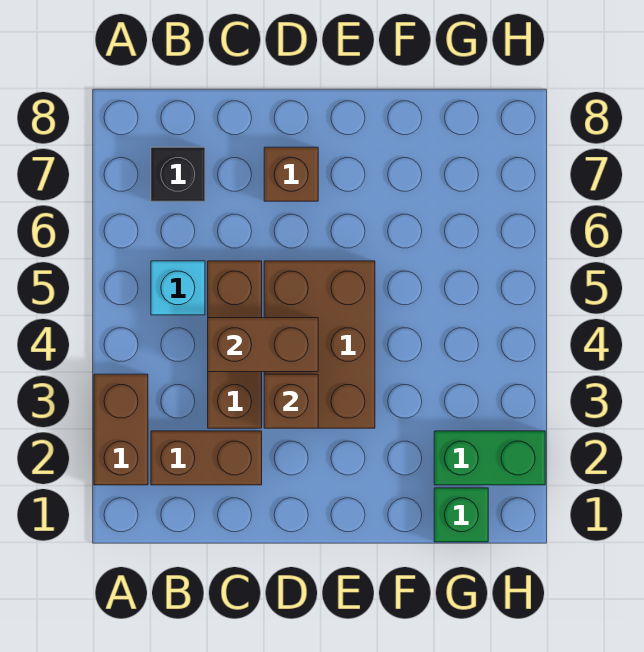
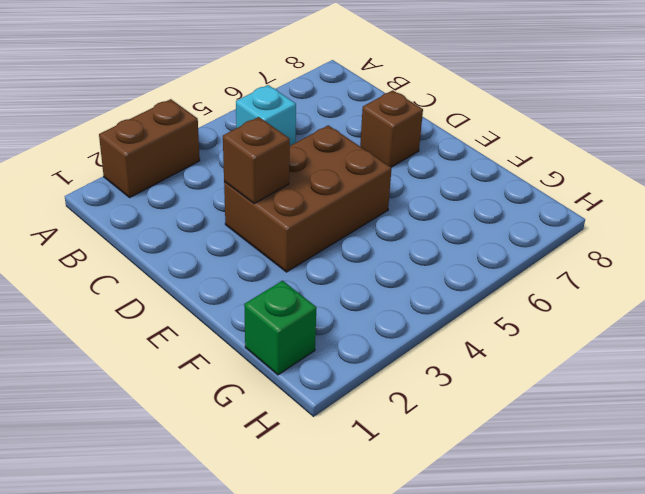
none -> brown brick B2:C2 level 1
none -> black brick B7 level 1

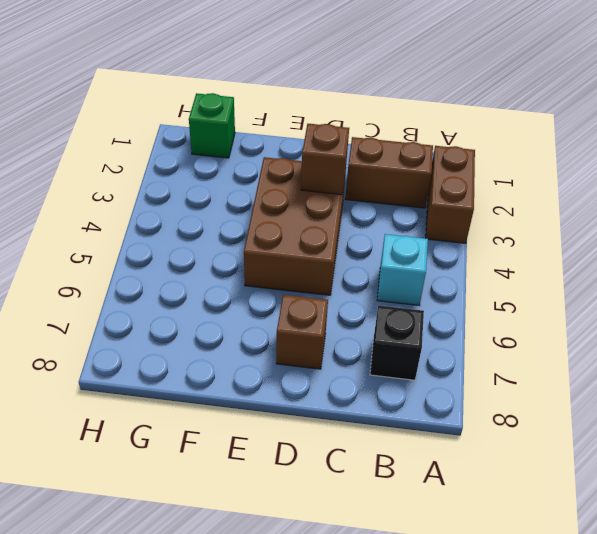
none -> brown brick C3:C5 level 1
none -> green brick G2:H2 level 1

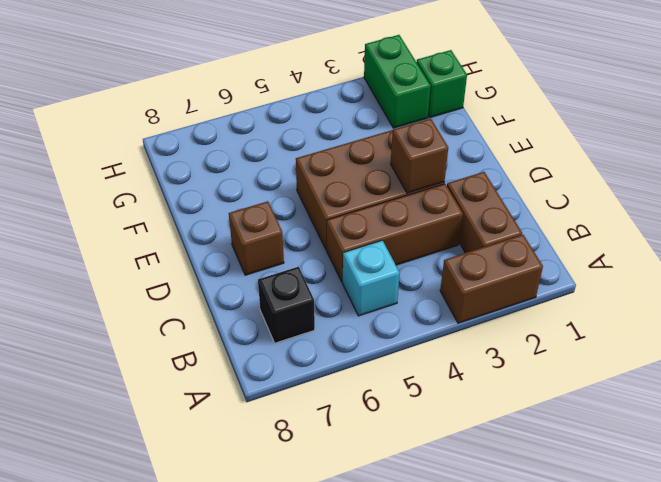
none -> brown brick C4:D4 level 2

